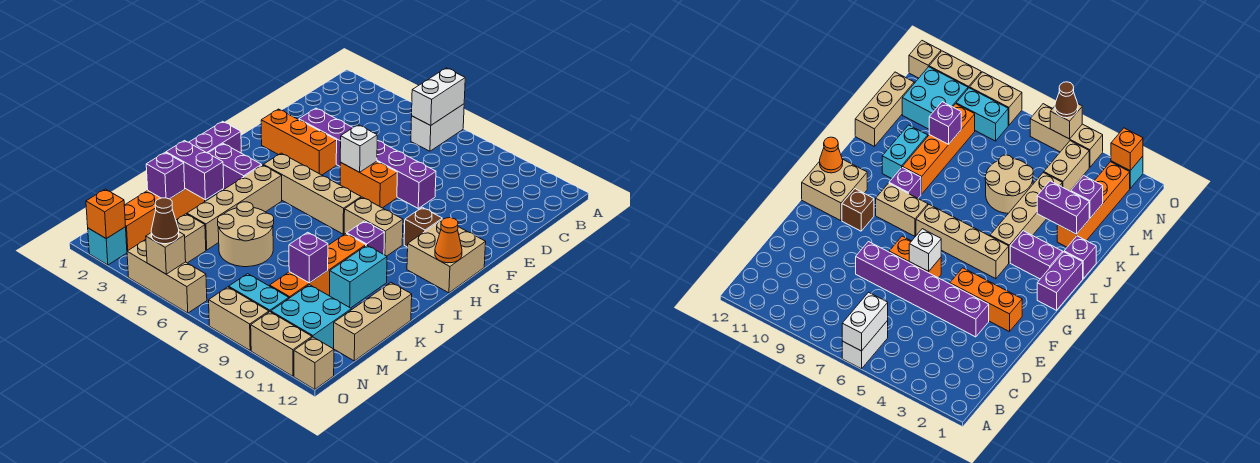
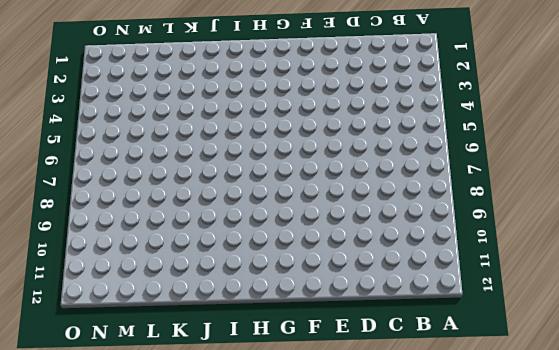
none -> white brick A6:B6 level 1
none -> purple brick E3:E8 level 1
none -> orange brick F2:F4 level 1
none -> orange brick F6:F7 level 1

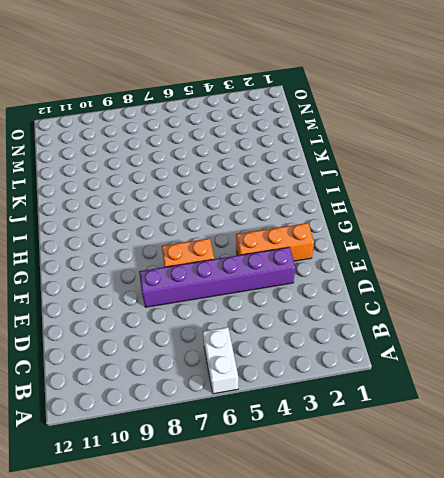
none -> brown brick G10 level 1
none -> tan brick G11:H12 level 1
none -> purple brick H1:I1 level 1
none -> tan brick H4:H7 level 1

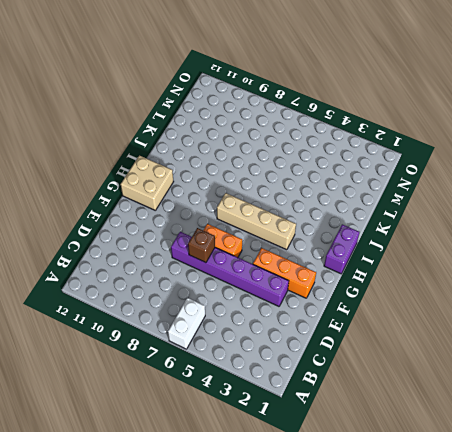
brown brick E7 level 2 -> brown brick G10 level 1
none -> tan brick H8:H9 level 1
none -> purple brick I2:I3 level 1
none -> tan brick I4:L4 level 1
none -> purple brick I9 level 1

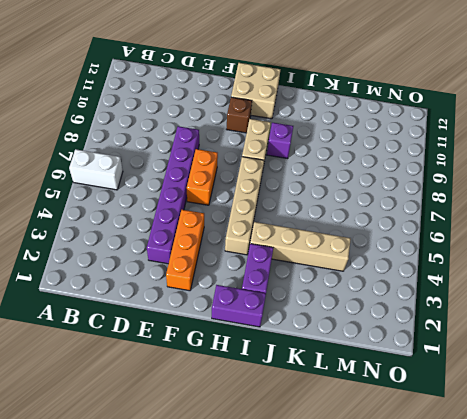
none -> purple brick J1 level 1
none -> orange brick J9:M9 level 1
none -> cyan brick J10:K10 level 1
none -> orange brick K2:N2 level 1

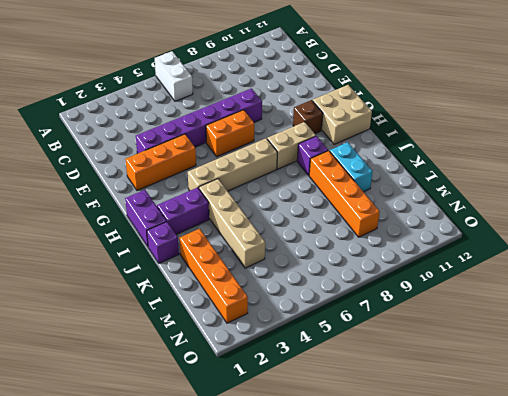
none -> tan round brick K5:L6 level 1
none -> tan brick K12:M12 level 1
none -> tan brick M4:N4 level 1
none -> cyan brick M10:N11 level 1

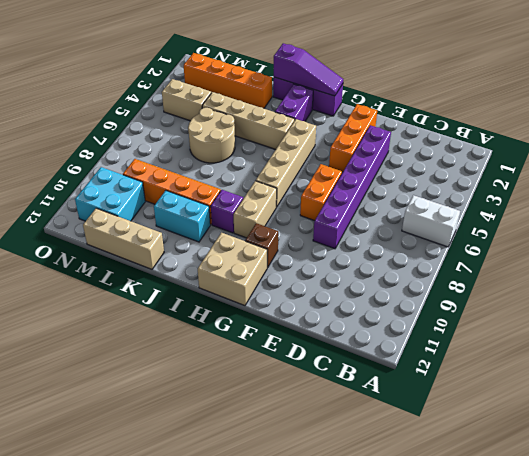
purple slope H1:J1 level 2 top J -> none
none -> cyan brick N8:N9 level 1
none -> cyan brick O2 level 1
none -> tan brick O4:O6 level 1
none -> tan brick O8:O9 level 1

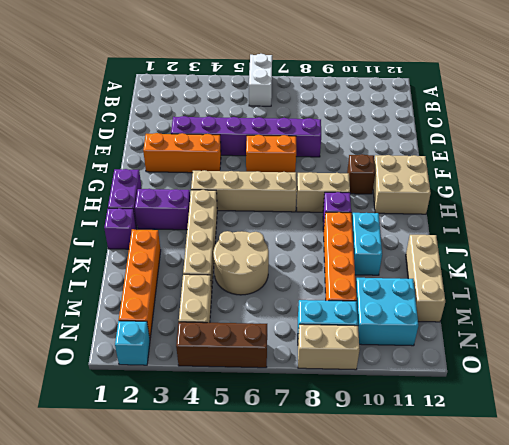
brown brick O4:O6 level 1 -> tan brick O4:O6 level 1
none -> tan brick O10:O11 level 1
none -> tan brick O12 level 1
none -> white brick A6:B6 level 2
none -> white brick F6 level 2

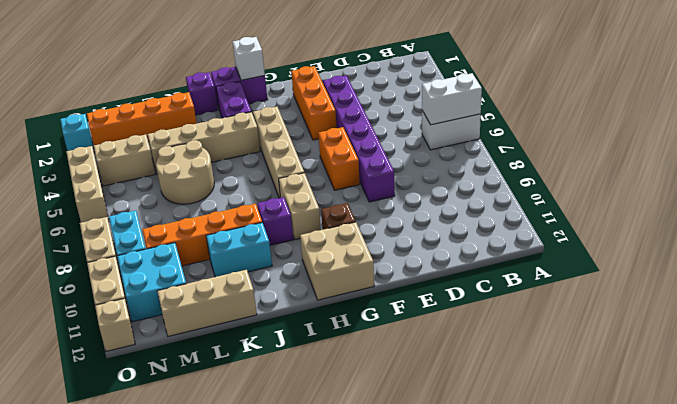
white brick H1 level 2 -> white brick F6 level 2
none -> orange cone H12 level 2
none -> purple brick K2:K3 level 2
none -> purple brick L2 level 2
none -> purple brick L9 level 2

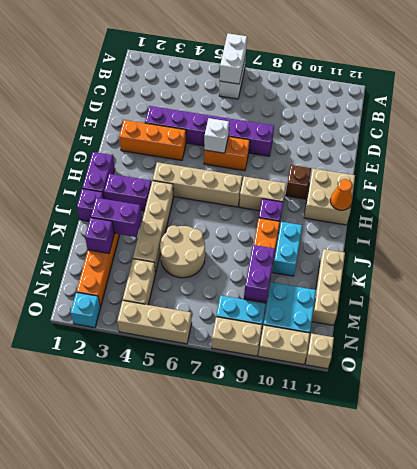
purple brick L9:M9 level 2 -> purple brick L9 level 2
none -> orange brick O2 level 2
none -> tan brick O5 level 2
none -> brown cone O5 level 3

